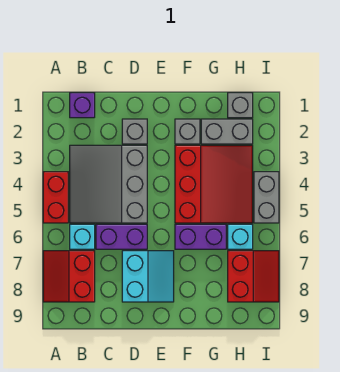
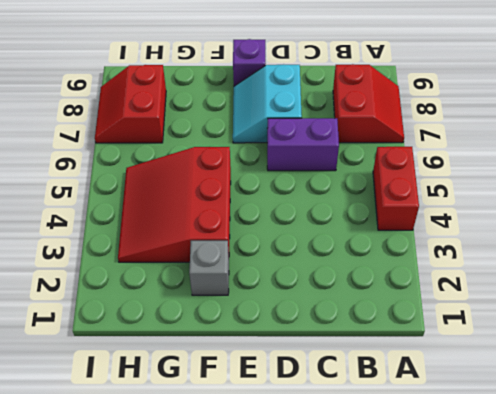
purple brick E9 level 1 -> purple brick B1 level 1
none -> grey slope B3:D5 level 1 top D
none -> cyan brick B6 level 1
none -> grey brick D2 level 1

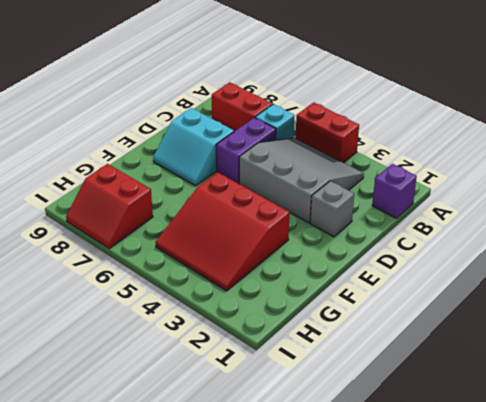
none -> grey brick F2 level 1
none -> purple brick F6:G6 level 1
none -> grey brick G2:H2 level 1

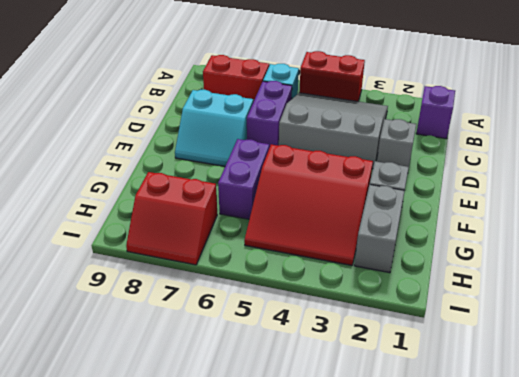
none -> grey brick H1 level 1
none -> cyan brick H6 level 1
none -> grey brick I4:I5 level 1

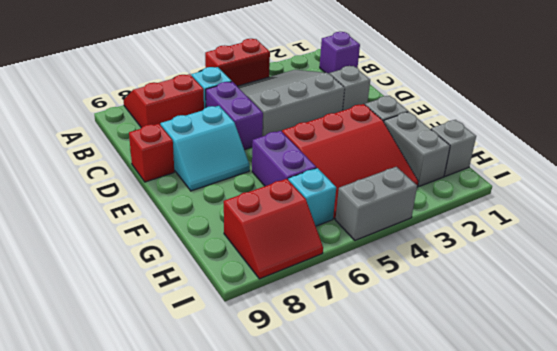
red brick D9 level 1 -> none

